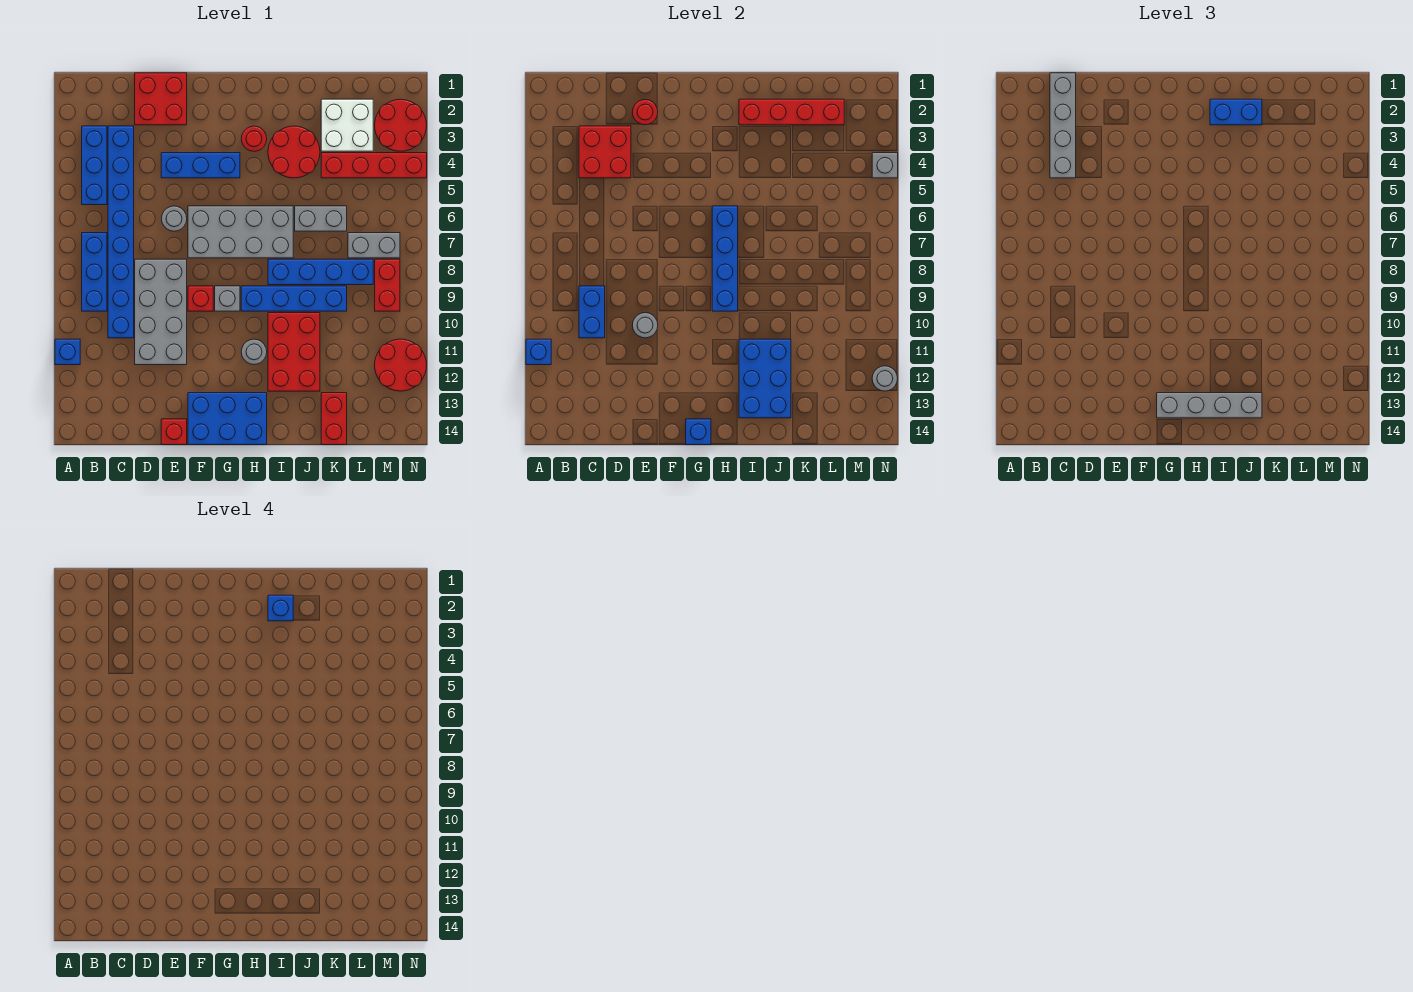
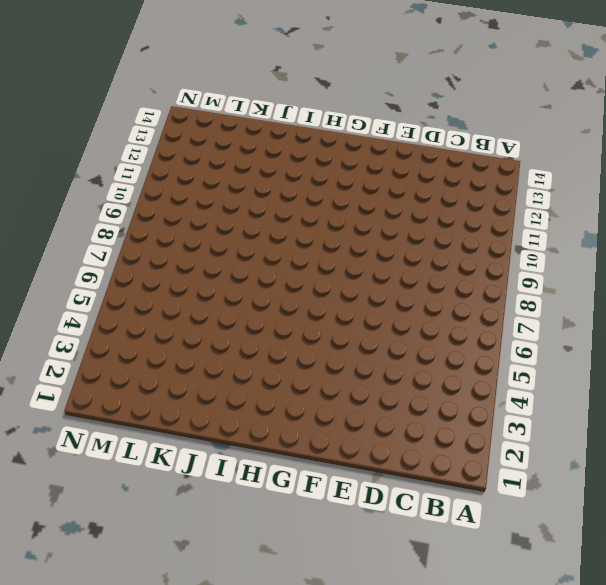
none -> blue brick A11 level 1
none -> blue brick B3:B5 level 1
none -> blue brick B7:B9 level 1
none -> blue brick C3:C10 level 1

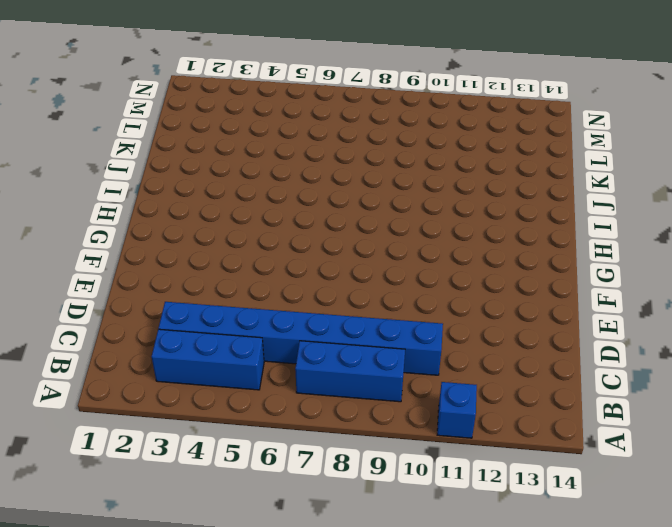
none -> red brick D1:E2 level 1
none -> grey brick D8:E11 level 1
none -> blue brick E4:G4 level 1
none -> grey round brick E6 level 1

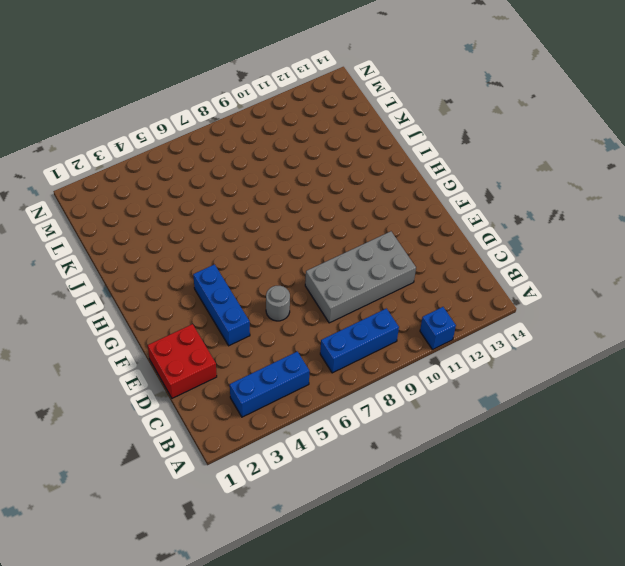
none -> blue brick C3:C10 level 1
none -> red brick E14 level 1
none -> grey brick F6:I7 level 1
none -> red brick F9 level 1

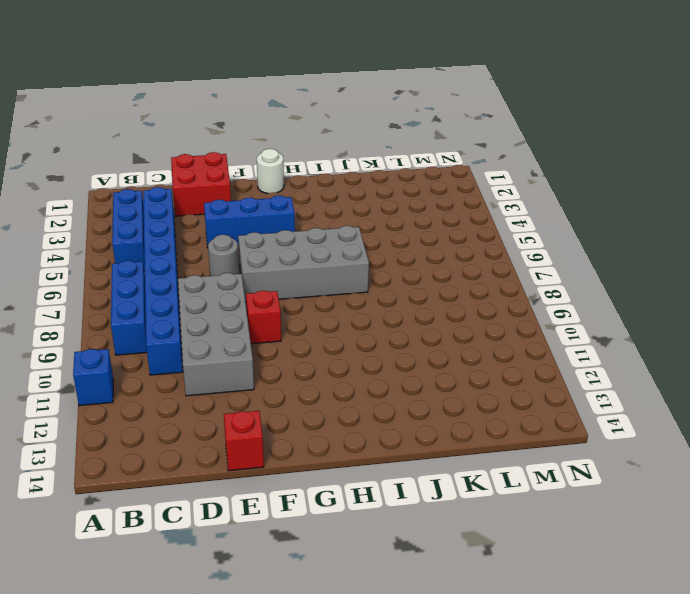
white round brick G1 level 1 -> none
none -> blue brick F13:H14 level 1
none -> grey brick G9 level 1
none -> red round brick H3 level 1
none -> blue brick H9:K9 level 1

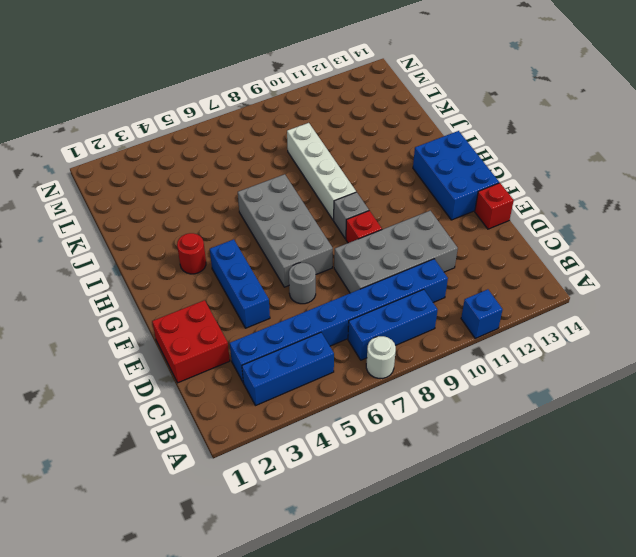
white round brick A7 level 1 -> none
white brick H9:K9 level 1 -> blue brick H9:K9 level 1
none -> grey round brick H11 level 1
none -> red round brick I3:J4 level 1
none -> blue brick I8:L8 level 1
none -> red brick I10:J12 level 1

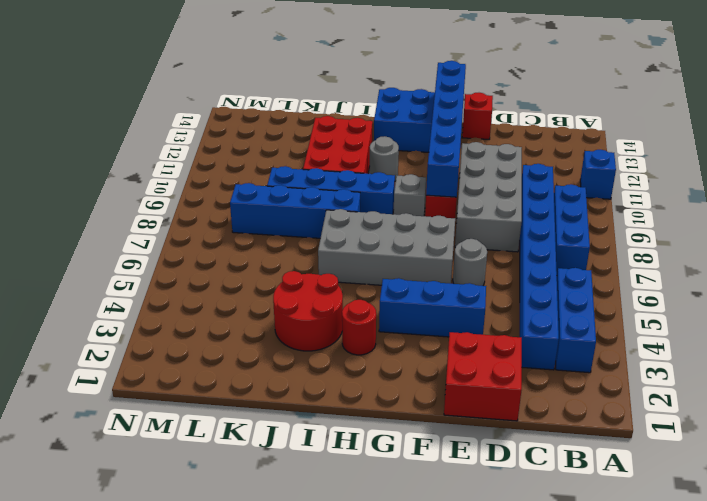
blue brick F9:F14 level 2 -> none
none -> grey brick J6:K6 level 1
none -> white brick K2:L3 level 1
none -> red brick K4:N4 level 1
none -> red brick K13:K14 level 1

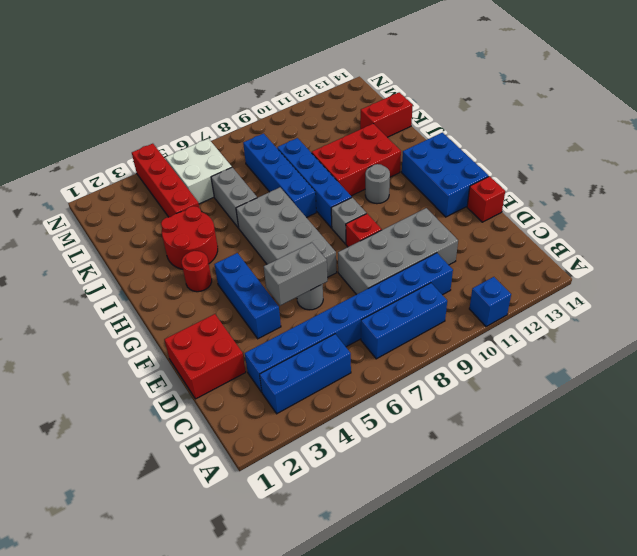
grey brick E5:E6 level 2 -> grey brick L7:M7 level 1
white brick L5:M6 level 1 -> white brick K2:L3 level 1
none -> red round brick M2:N3 level 1
none -> red brick M8:M9 level 1
none -> red round brick M11:N12 level 1
none -> blue brick A11 level 2

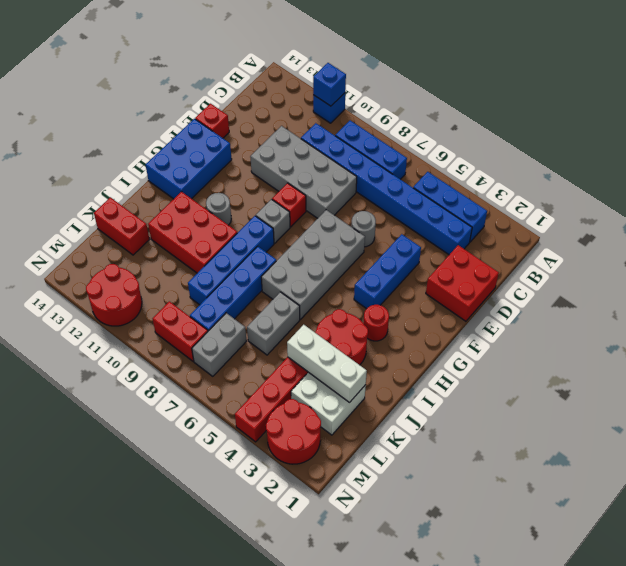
white brick K2:K4 level 2 -> red brick I2:L2 level 2
none -> red brick C3:D4 level 2
none -> blue brick C9:C10 level 2
none -> red round brick E2 level 2
none -> grey round brick E10 level 2

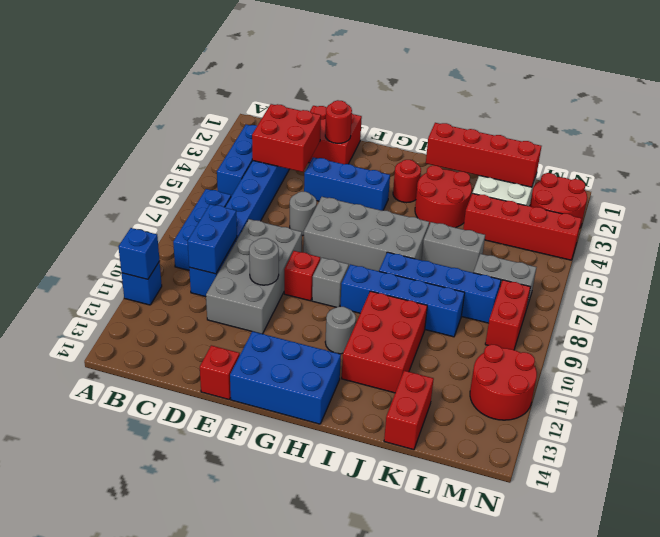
none -> blue brick G14 level 2
none -> blue brick H6:H9 level 2
none -> blue brick I11:J13 level 2
none -> grey brick N4 level 2

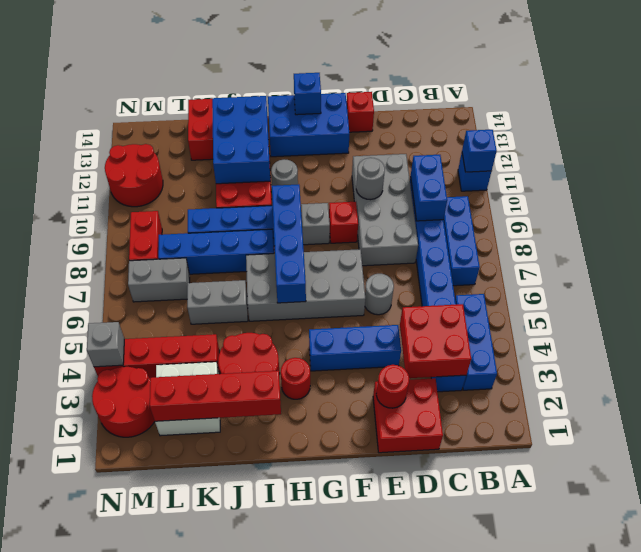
none -> grey round brick N12 level 2
none -> grey brick C1:C4 level 3
none -> grey brick G13:J13 level 3
none -> blue brick I2:J2 level 3

